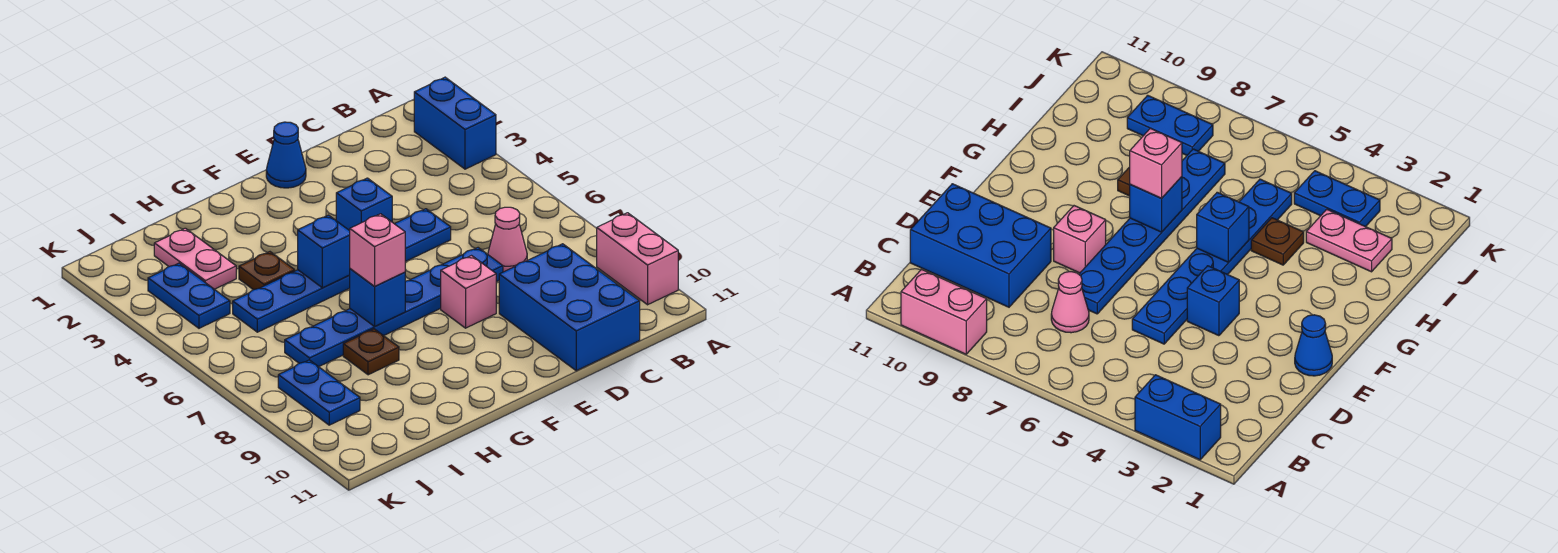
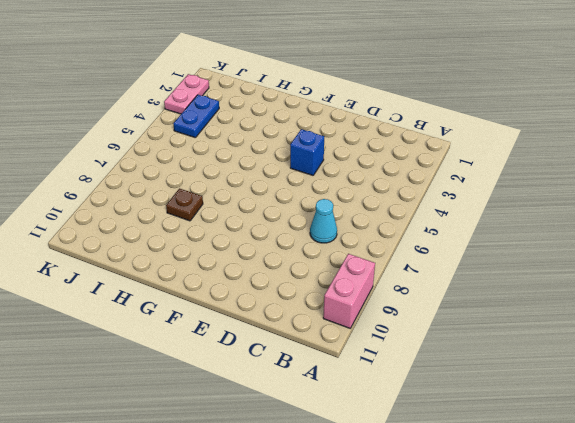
cyan cone C7 level 1 -> pink cone C7 level 1
pink plate K2:K3 level 1 -> pink plate I2:I3 level 1
none -> blue brick A2:A3 level 1
none -> blue brick C9:D11 level 1
none -> blue plate D5:I5 level 1

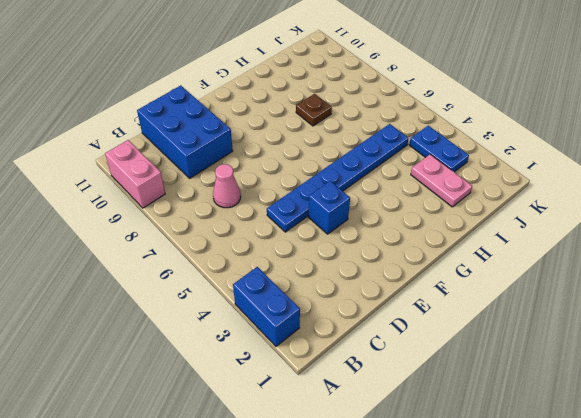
none -> blue plate D7:I7 level 1
none -> blue cone E1 level 1
none -> pink brick E8 level 1

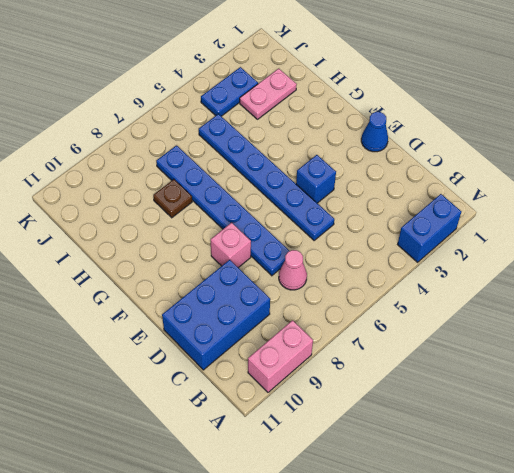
none -> brown plate H4 level 1
none -> blue plate J8:J9 level 1
none -> blue brick G5 level 2

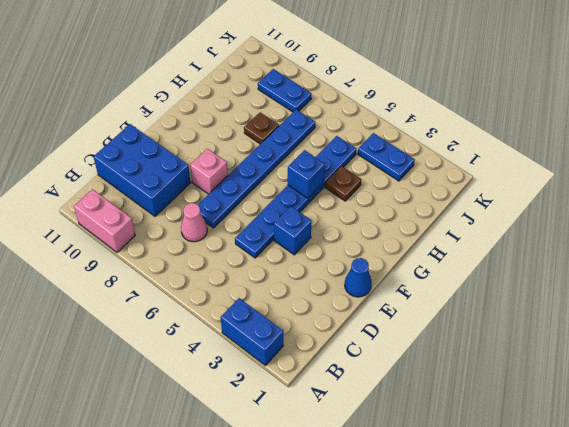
none -> pink plate I2:I3 level 1
none -> blue brick G7 level 2
none -> pink brick G7 level 3

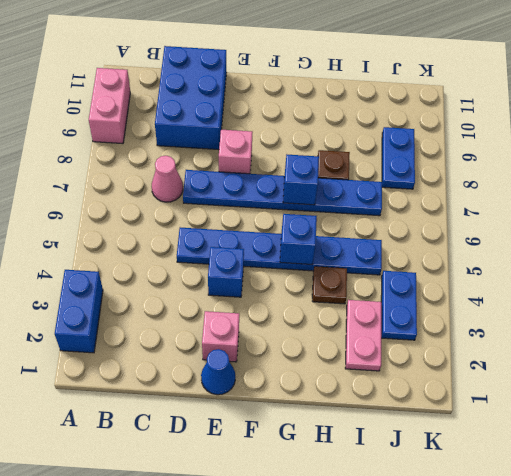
pink brick E2 level 1 -> pink brick G7 level 3

